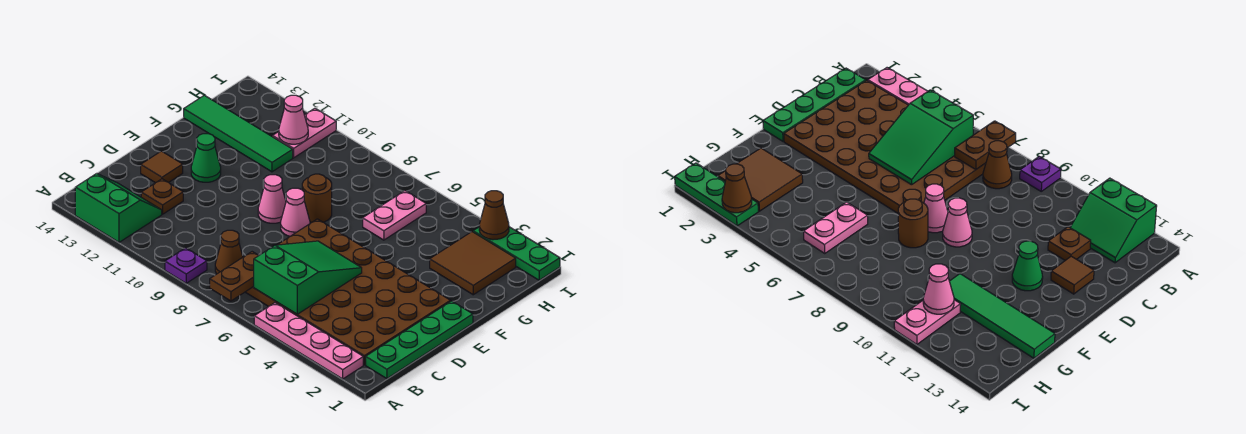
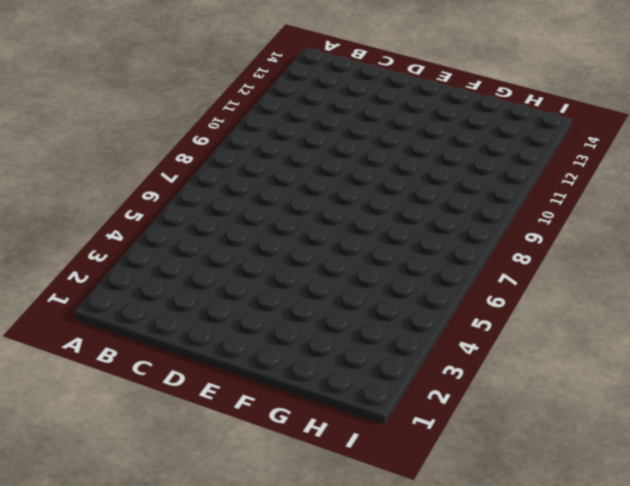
none -> pink plate A2:A5 level 1
none -> purple plate A9 level 1
none -> green slope A12:B13 level 1 top A

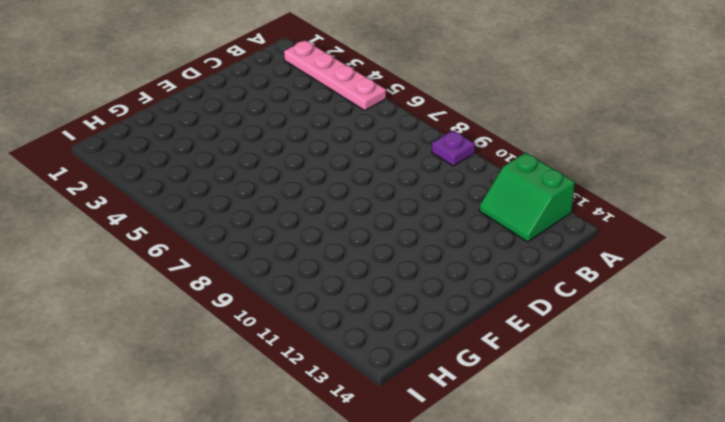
none -> green plate B1:E1 level 1
none -> brown plate B2:E7 level 1
none -> brown cone B8 level 1

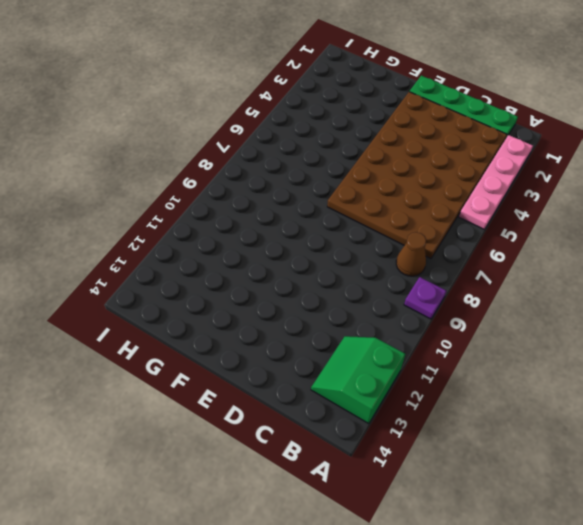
none -> brown plate C12 level 1
none -> brown tile D13 level 1
none -> pink cone E8 level 1

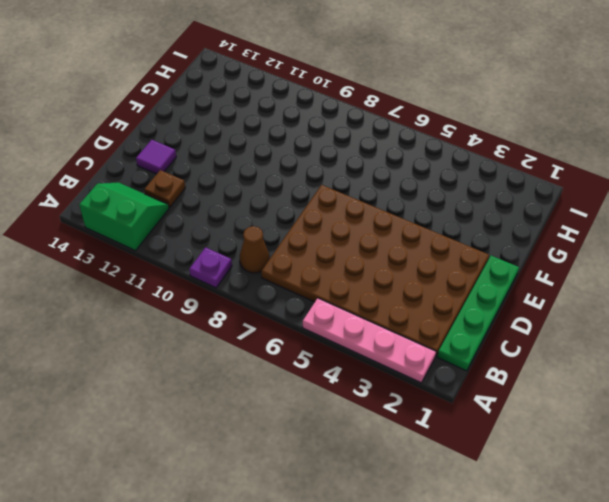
purple tile D13 level 1 -> brown tile D13 level 1
none -> pink cone E8 level 1
none -> pink cone E9 level 1
none -> green cone E12 level 1

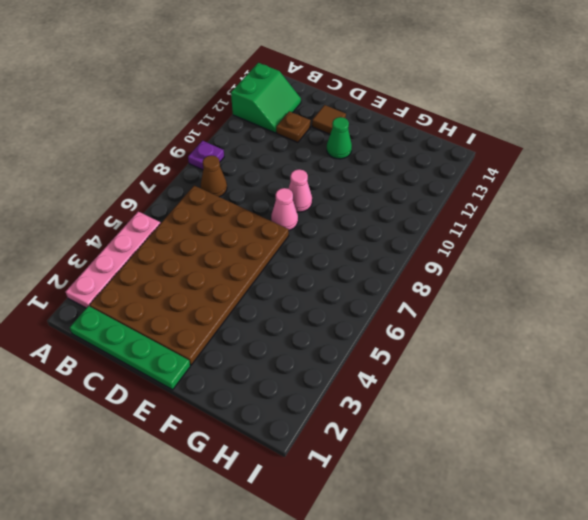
none -> brown round brick F8 level 1
none -> brown tile G2:H3 level 1
none -> pink plate G6:H6 level 1

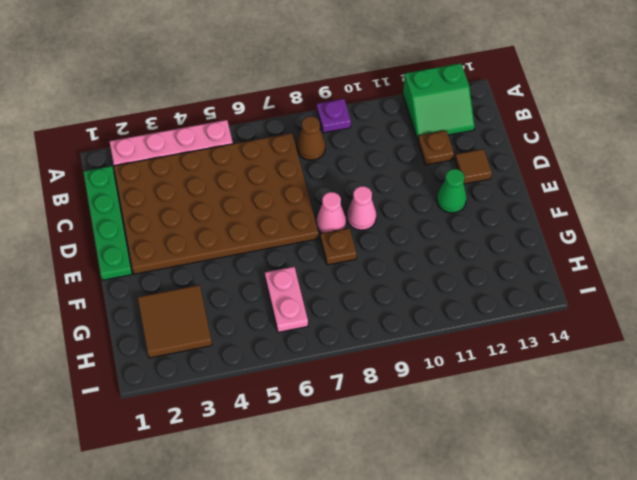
brown plate F8 level 1 -> brown round brick F8 level 1
none -> green tile G11:G14 level 1
none -> pink plate H11:I11 level 1
none -> green plate I1:I3 level 1

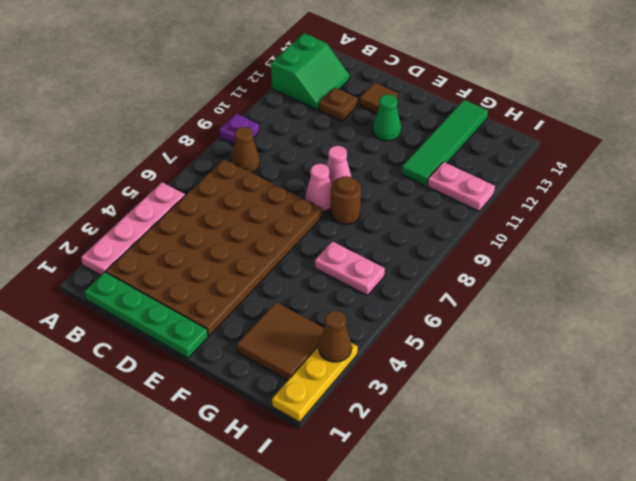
yellow plate I1:I3 level 1 -> green plate I1:I3 level 1
none -> brown plate A7:B7 level 2
none -> green slope B5:D6 level 2 top B
none -> pink cone H11 level 2

